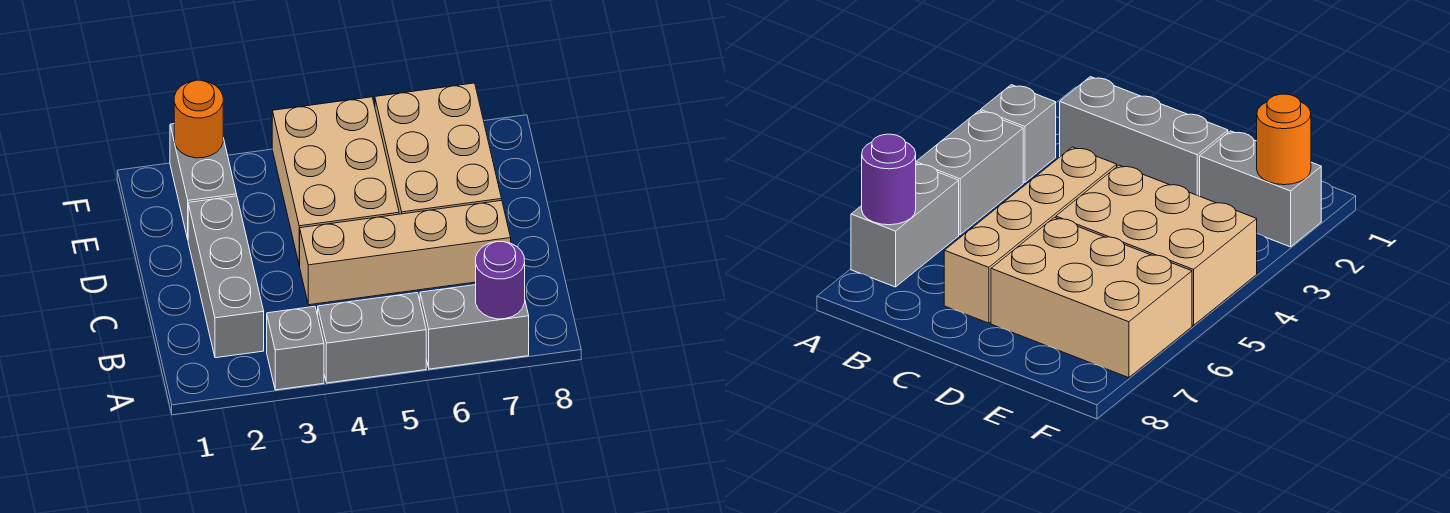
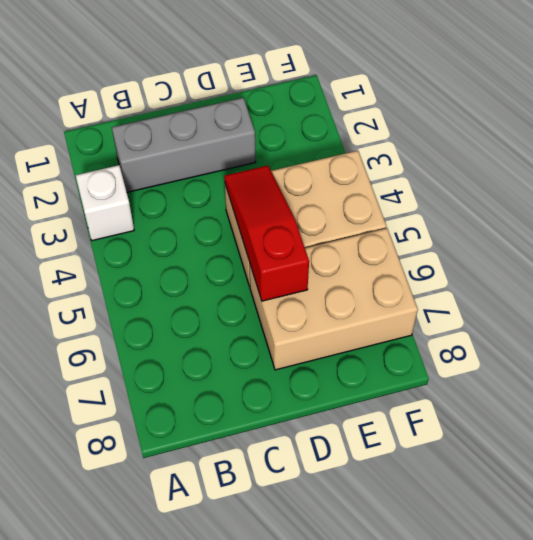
white brick A3 level 1 -> grey brick A3 level 1
red slope D4:D6 level 2 top 6 -> none
none -> grey brick A4:A5 level 1
none -> grey brick A6:A7 level 1

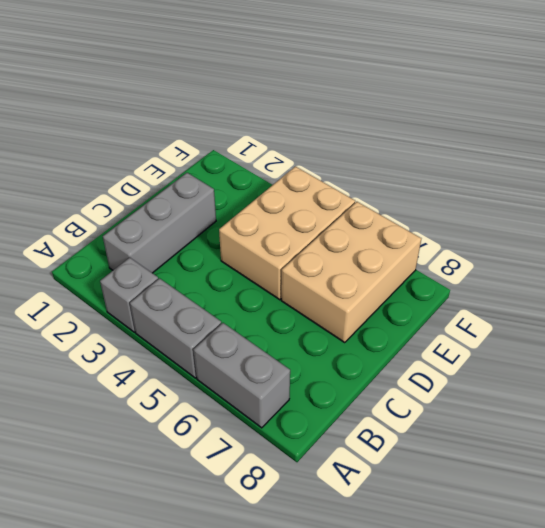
none -> tan brick C4:C7 level 1
none -> grey brick E2:F2 level 1

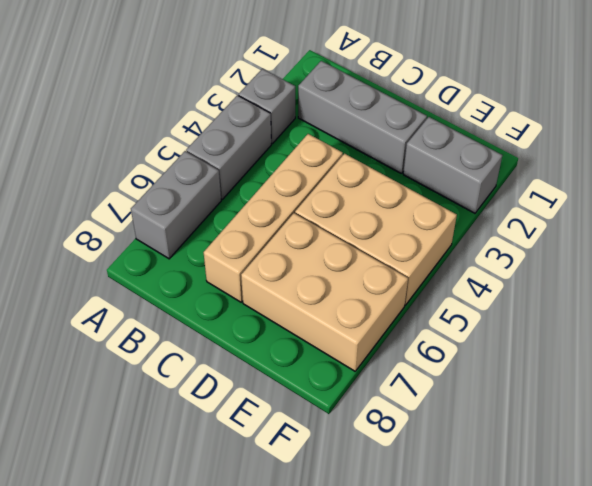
none -> purple round brick A7 level 2
none -> orange round brick F2 level 2

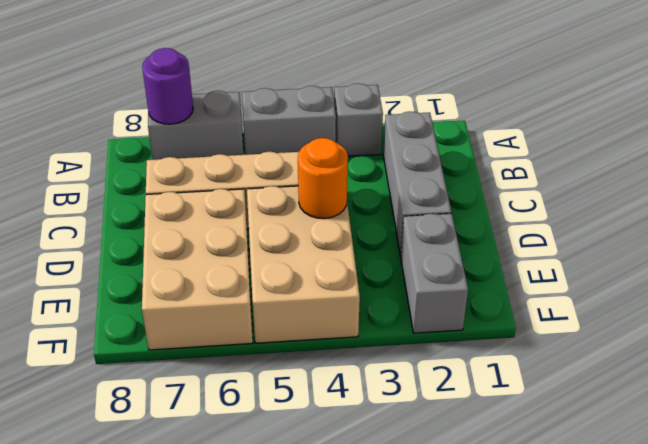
orange round brick D4 level 2 -> orange round brick F2 level 2

